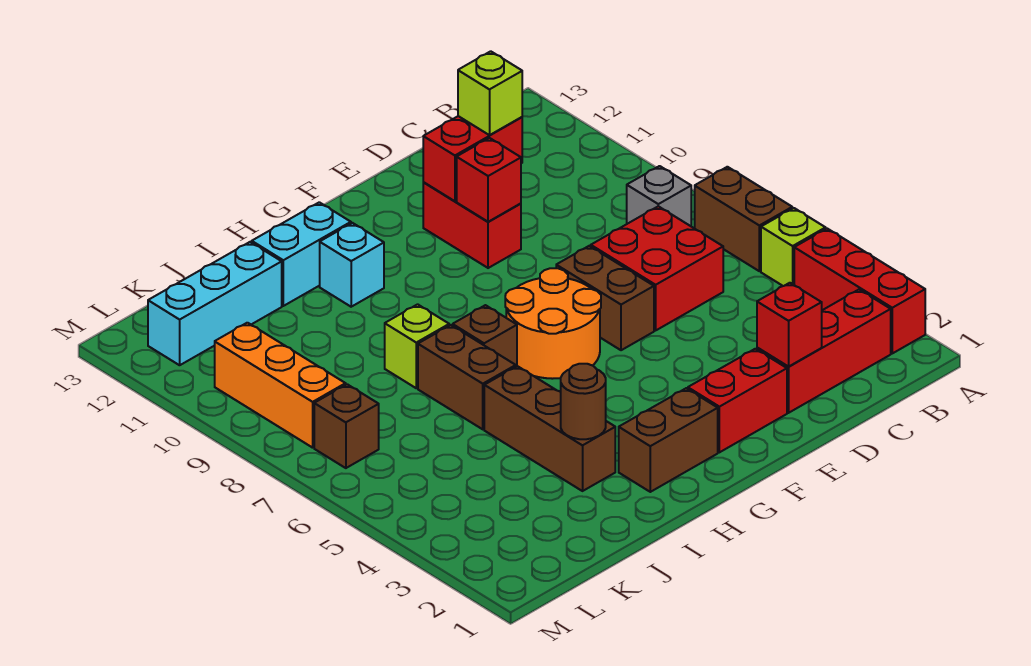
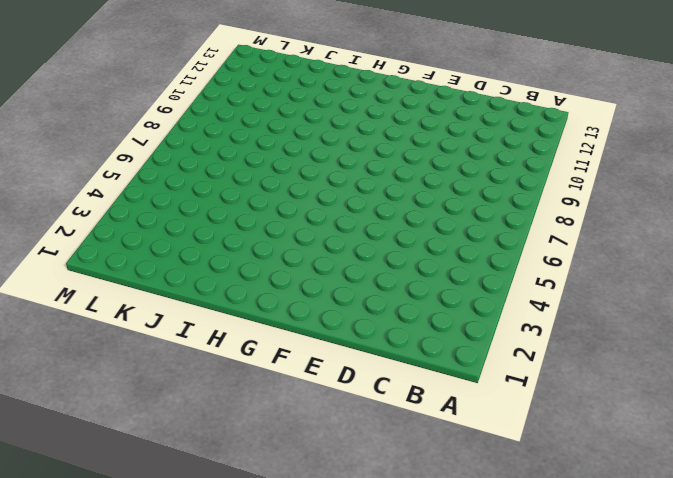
none -> red brick A2:A4 level 1
none -> lime brick A5 level 1
none -> brown brick A6:A7 level 1

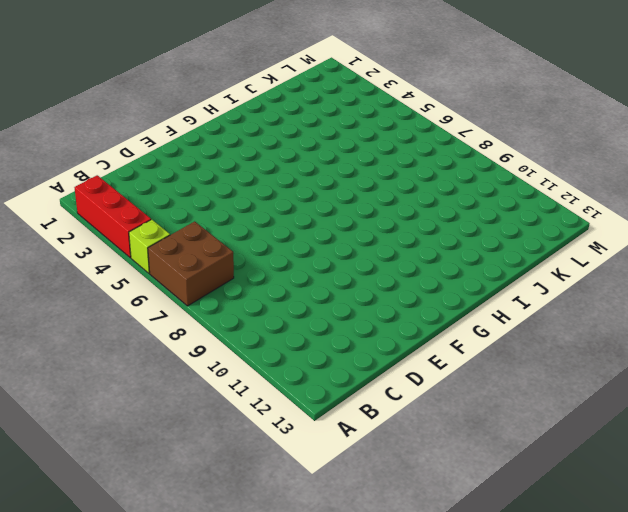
brown brick A6:B7 level 1 -> brown brick A6:A7 level 1
none -> red brick B2:D2 level 1
none -> grey brick B8 level 1
none -> red brick C6:D7 level 1

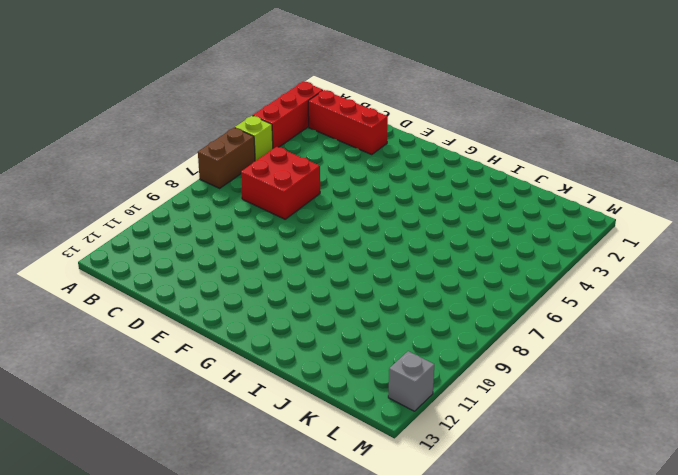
grey brick M12 level 1 -> grey brick B8 level 1
none -> red brick E2:F2 level 1
none -> brown brick E6:E7 level 1
none -> red brick E10:E11 level 1

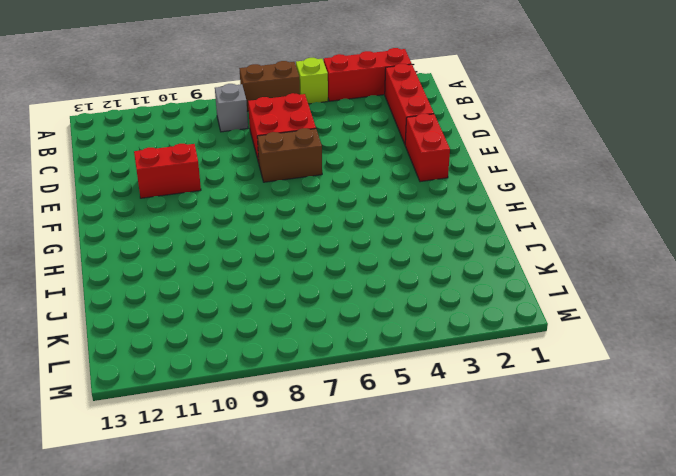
none -> orange round brick F6:G7 level 1
none -> brown brick G2:H2 level 1
none -> brown brick H7 level 1

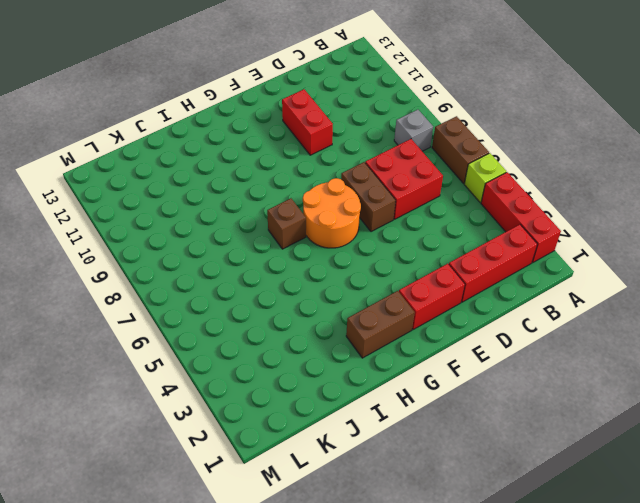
none -> cyan brick H11 level 1
none -> cyan brick H12:I12 level 1
none -> brown brick I3:I5 level 1

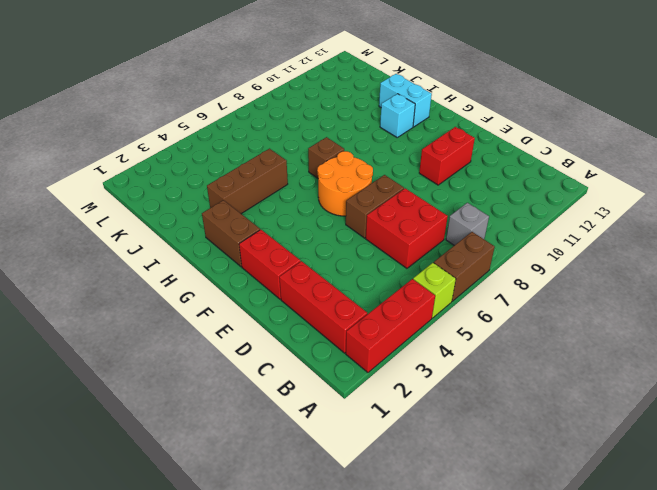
none -> brown brick I6:I7 level 1
none -> lime brick I8 level 1
none -> cyan brick J12:L12 level 1

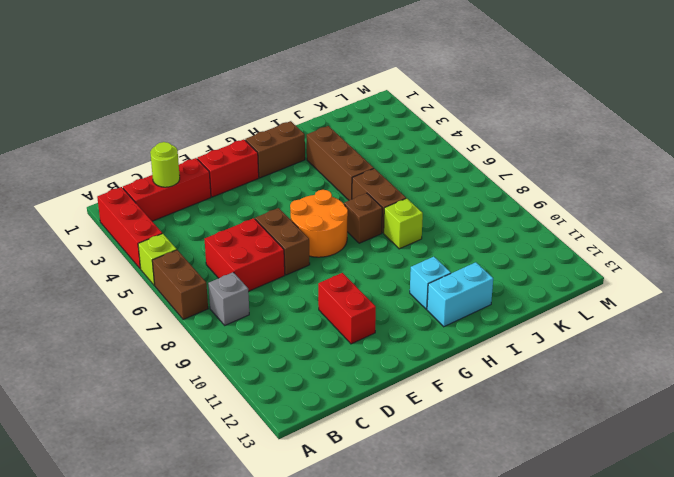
lime round brick C2 level 2 -> none
none -> cyan brick J12:L12 level 1
none -> brown brick L7 level 1
none -> orange brick L8:L10 level 1

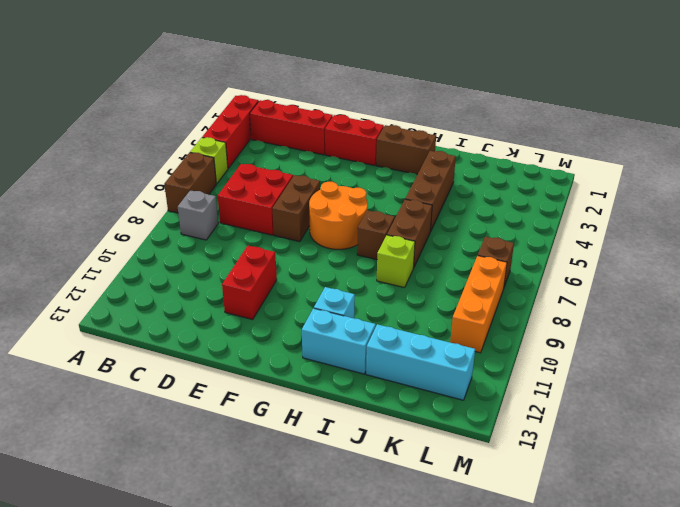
none -> red brick D2 level 2
none -> red brick D11:E11 level 2
none -> red brick E10 level 2

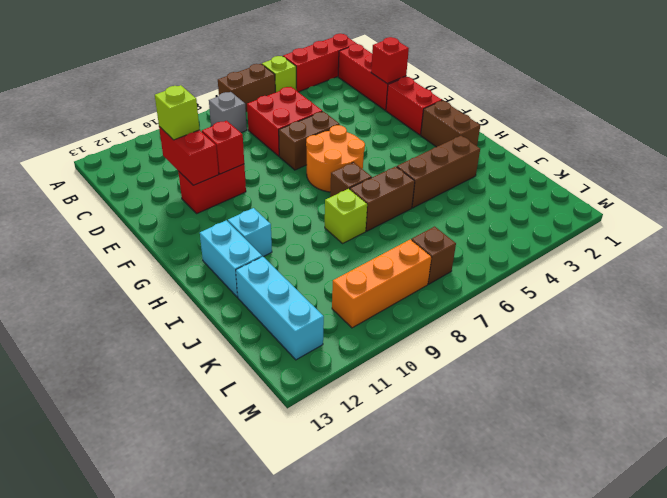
none -> brown round brick I3 level 2

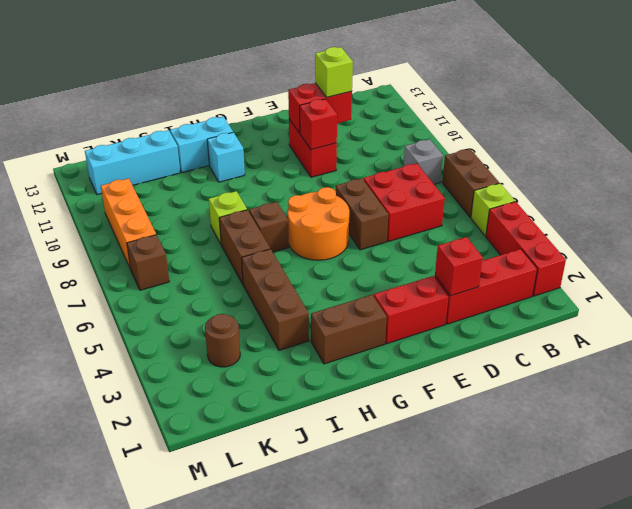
brown round brick K3 level 1 -> brown round brick I3 level 2

